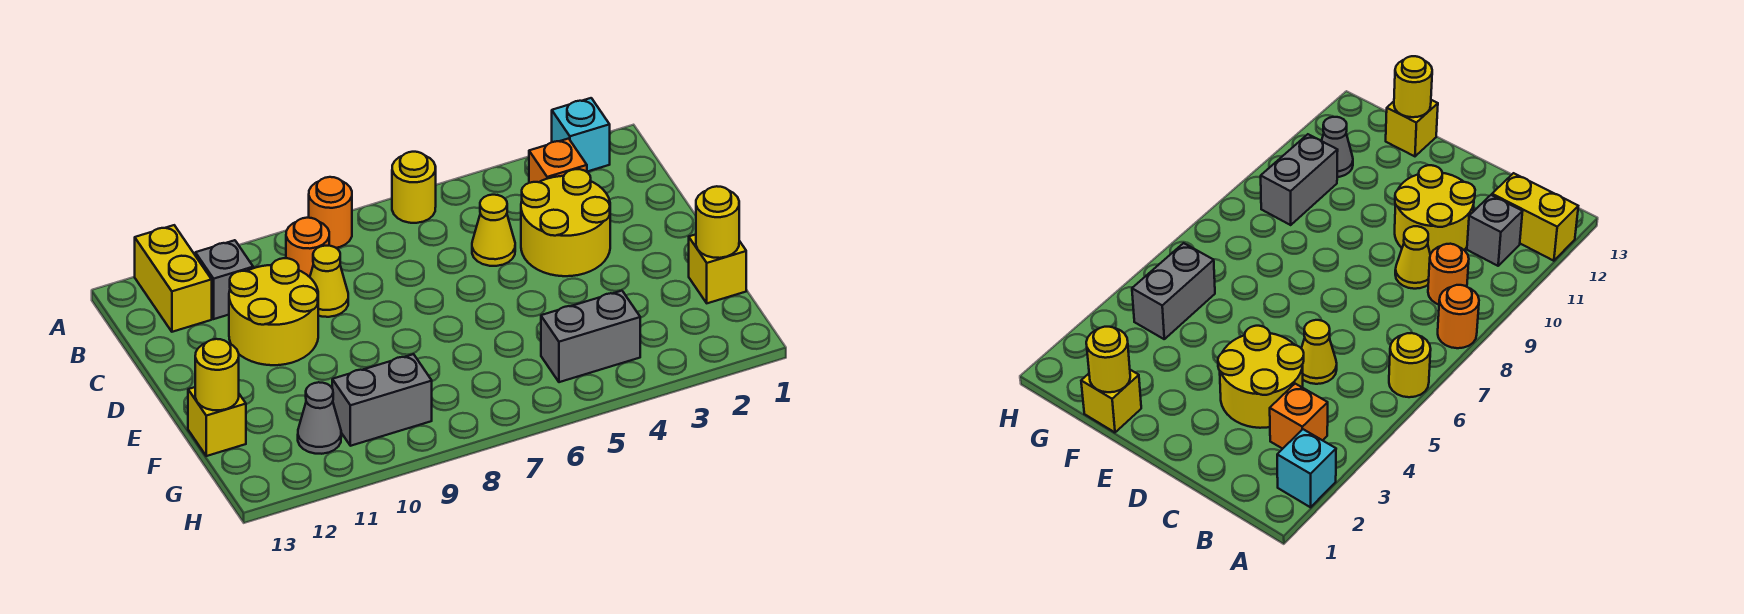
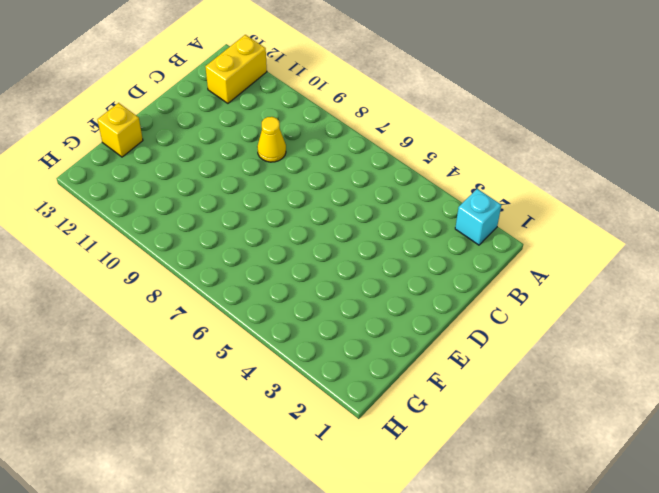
none -> yellow round brick A6 level 1
none -> orange round brick A8 level 1
none -> orange brick B3 level 1

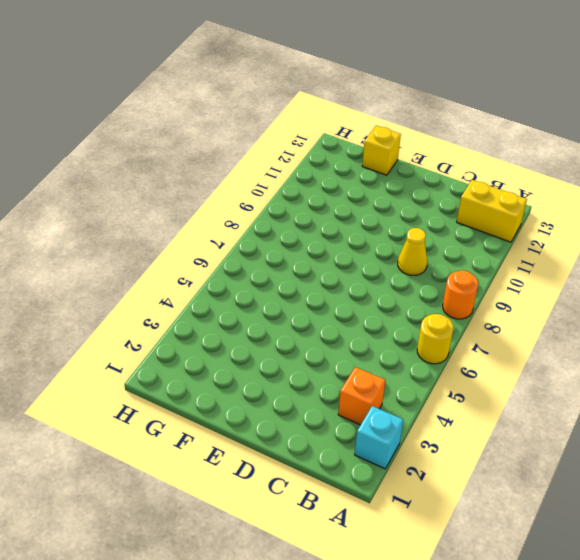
none -> orange round brick B9 level 1
none -> grey brick B11 level 1
none -> yellow round brick C3:D4 level 1

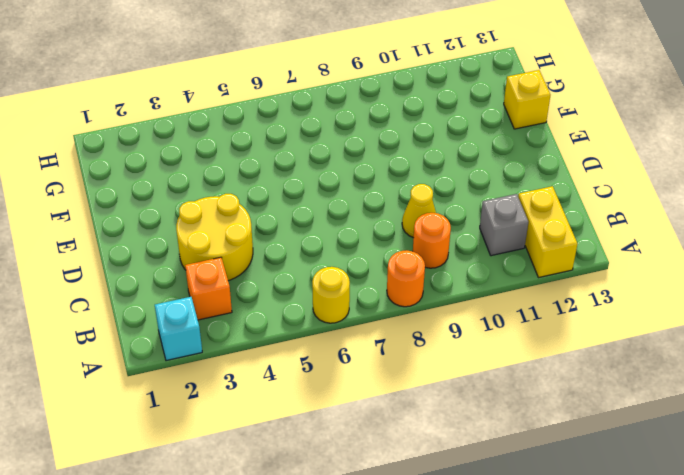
none -> yellow cone C5 level 1
none -> yellow round brick C10:D11 level 1
none -> yellow brick F1 level 1

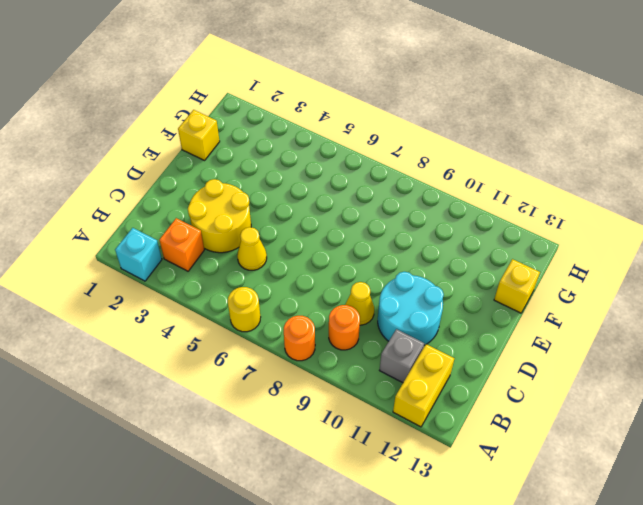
cyan round brick C10:D11 level 1 -> yellow round brick C10:D11 level 1
none -> grey brick G4:G5 level 1
none -> grey brick G9:G10 level 1
none -> grey cone G11 level 1

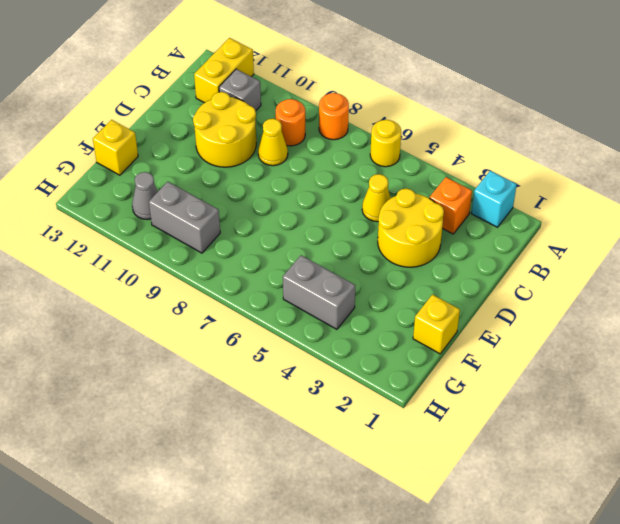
none -> yellow round brick F1 level 2
none -> yellow round brick F13 level 2

